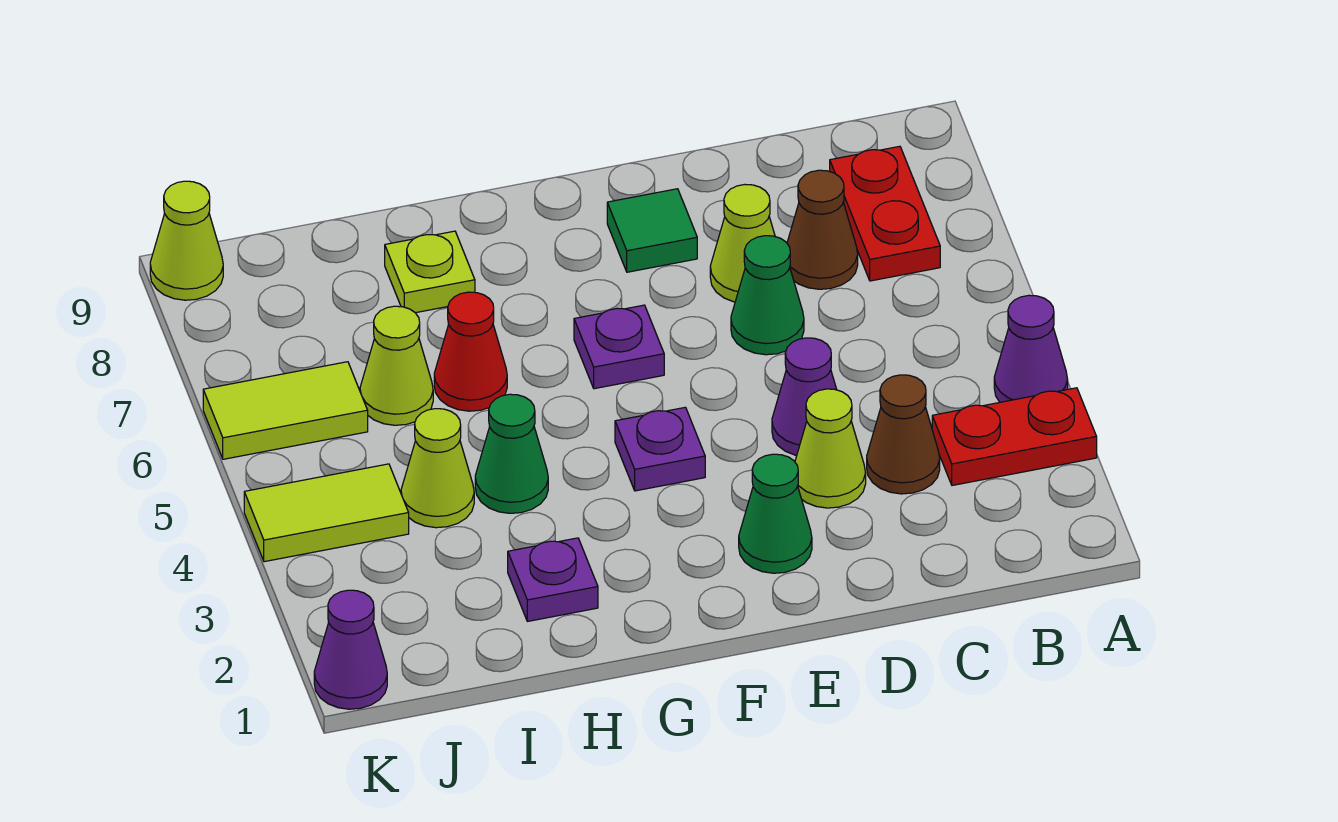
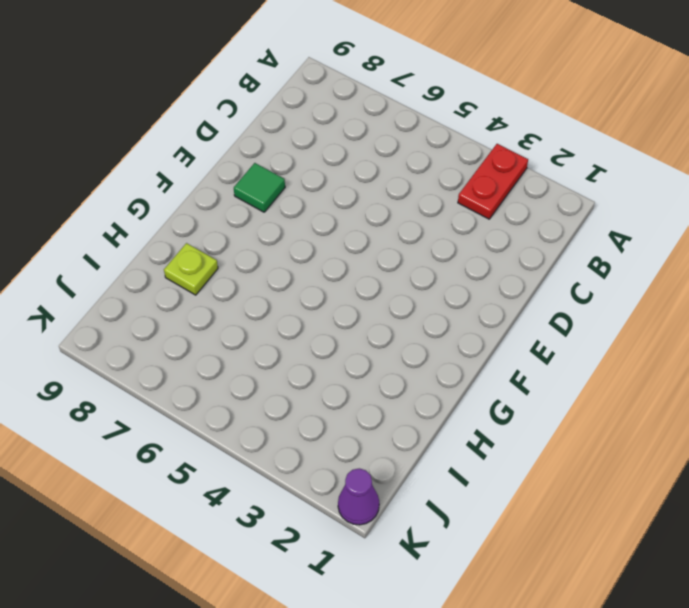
none -> purple cone A4 level 1
none -> red plate B7:B8 level 1
none -> brown cone C3 level 1

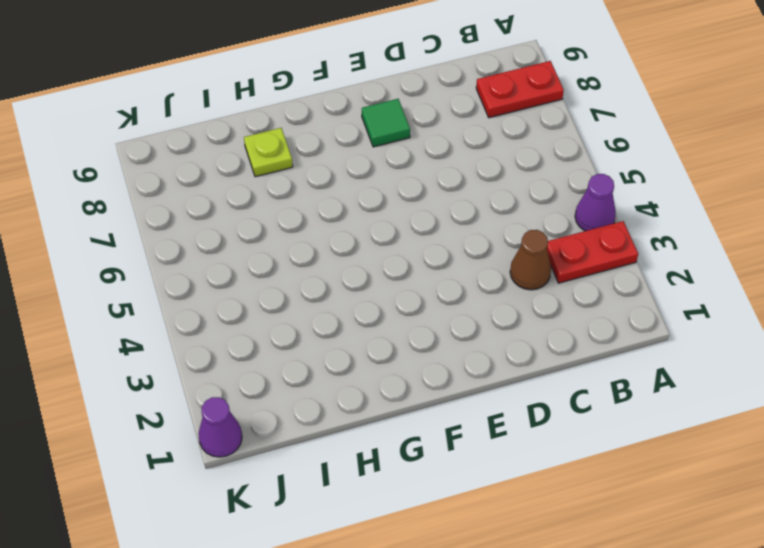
red plate A8:B8 level 1 -> red plate B7:B8 level 1
none -> brown cone C7 level 1
none -> lime cone D3 level 1
none -> purple cone D4 level 1

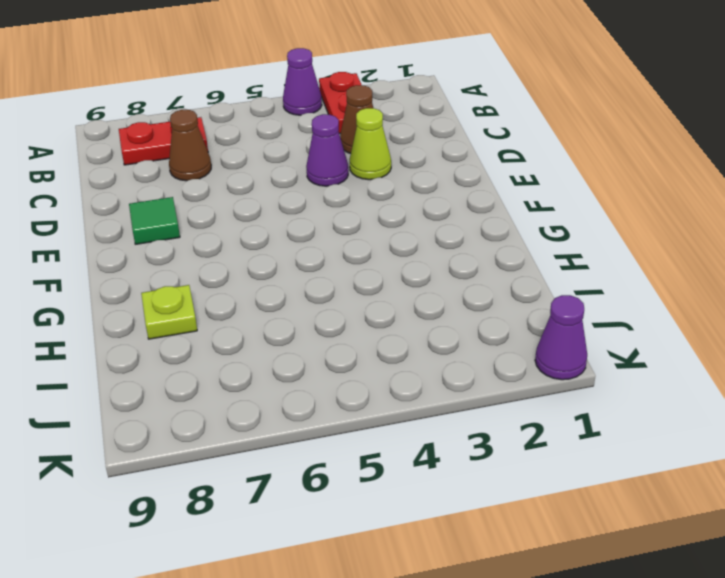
none -> green cone D6 level 1
none -> lime cone D7 level 1
none -> green cone E2 level 1

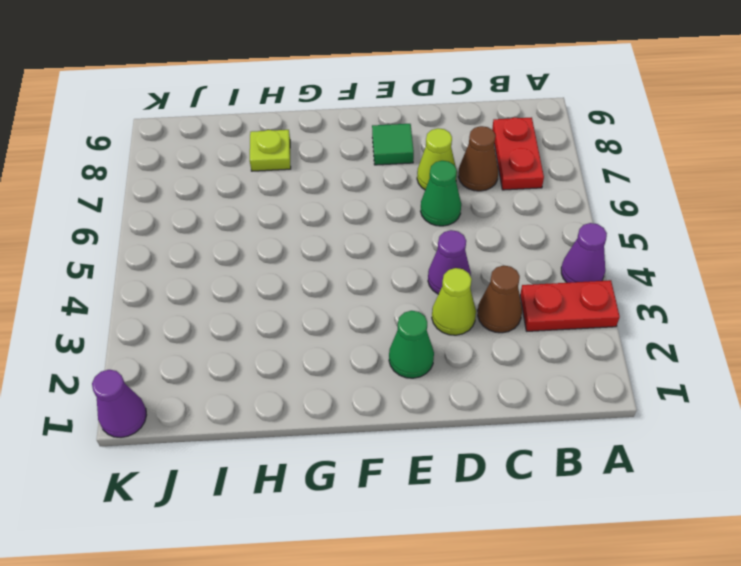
none -> purple plate F4 level 1
none -> purple plate F6 level 1
none -> purple plate H2 level 1

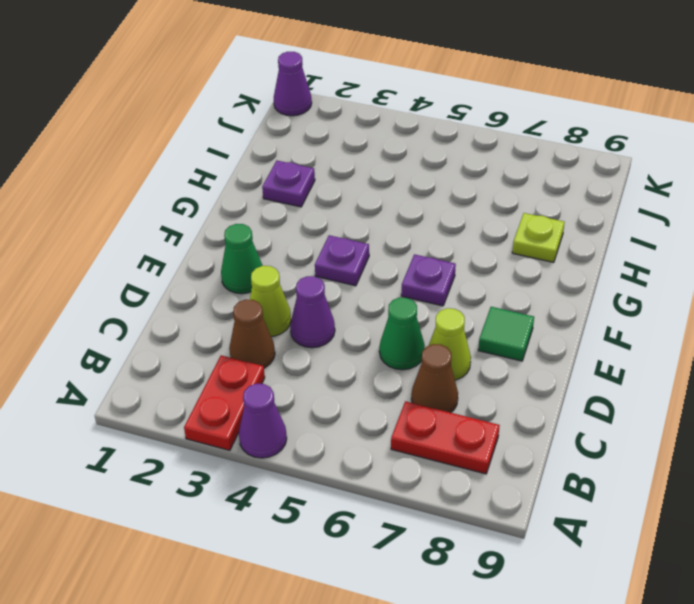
none -> green cone H4 level 1
none -> red cone H6 level 1
none -> lime cone I4 level 1

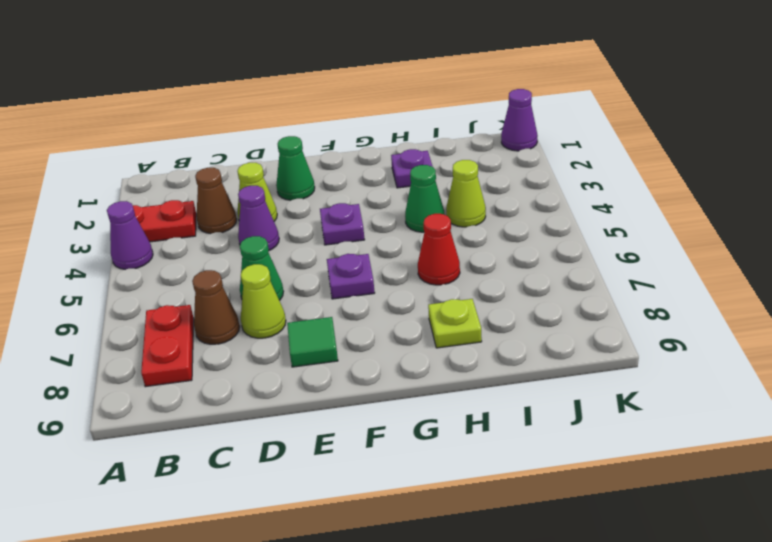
none -> lime cone I6 level 1
none -> lime tile J4:K4 level 1
none -> lime tile J6:K6 level 1

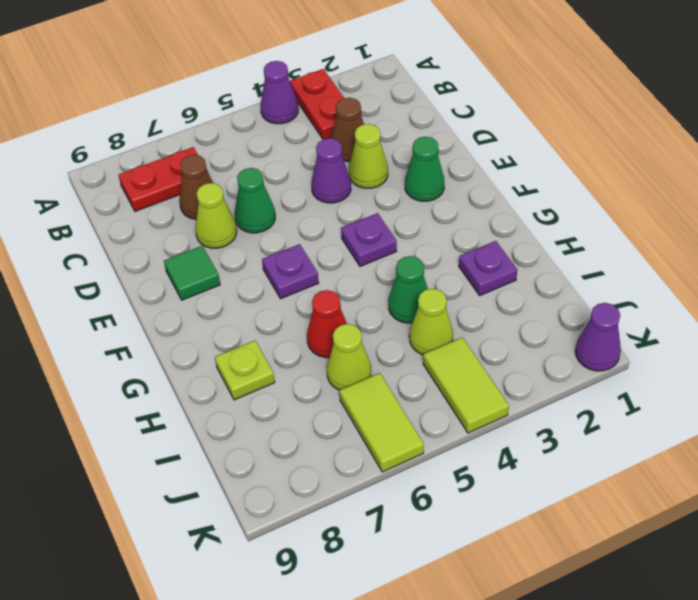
none -> lime cone K9 level 1

